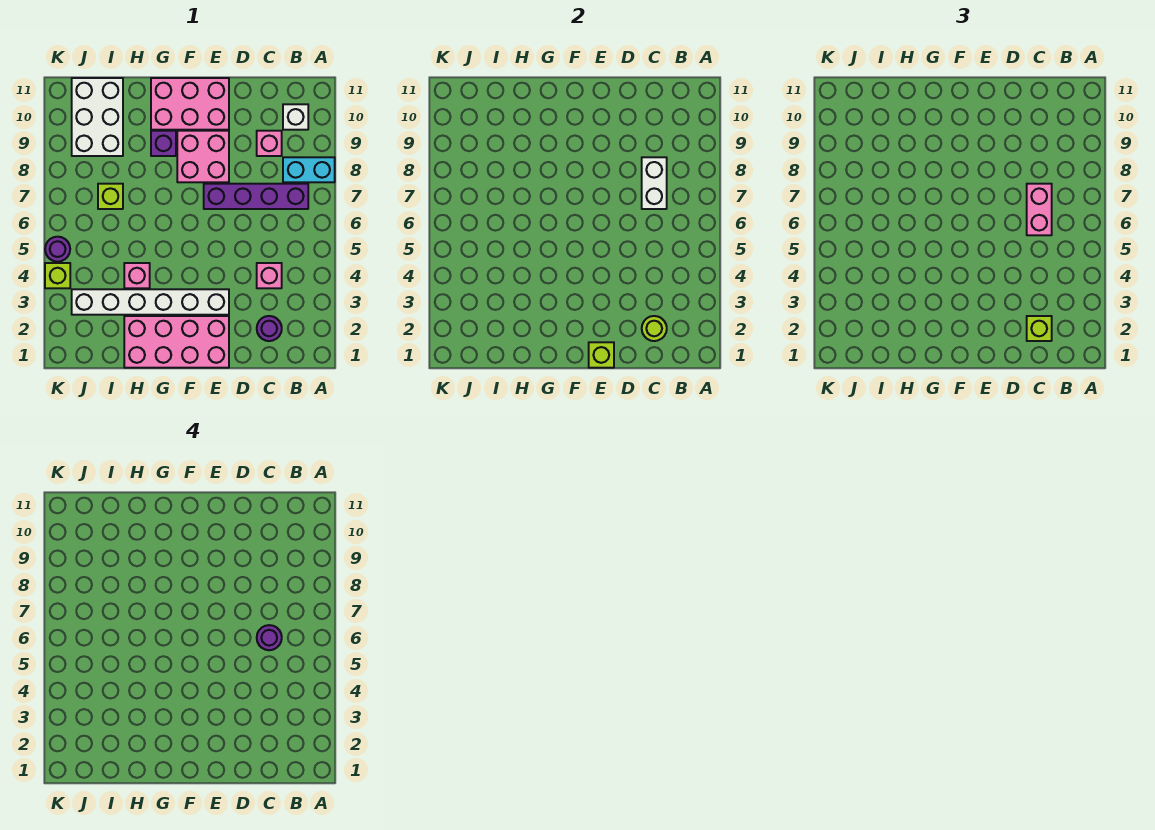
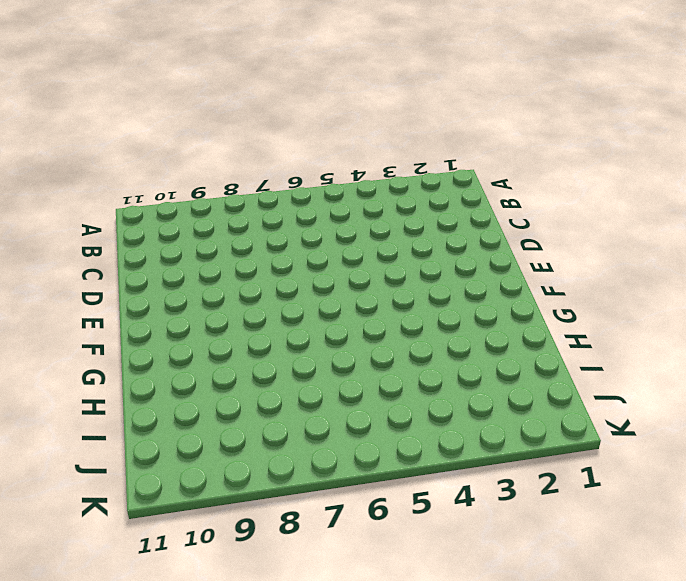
none -> cyan brick A8:B8 level 1
none -> purple brick B7:E7 level 1
none -> white brick B10 level 1

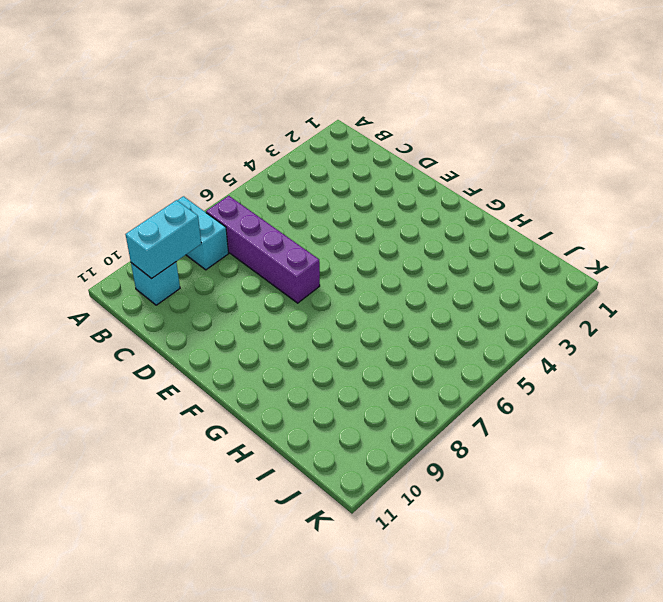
cyan brick B9:B10 level 2 -> none
cyan brick B10 level 1 -> white brick B10 level 1
none -> purple round brick C2 level 1
none -> pink brick C4 level 1
none -> pink brick C9 level 1

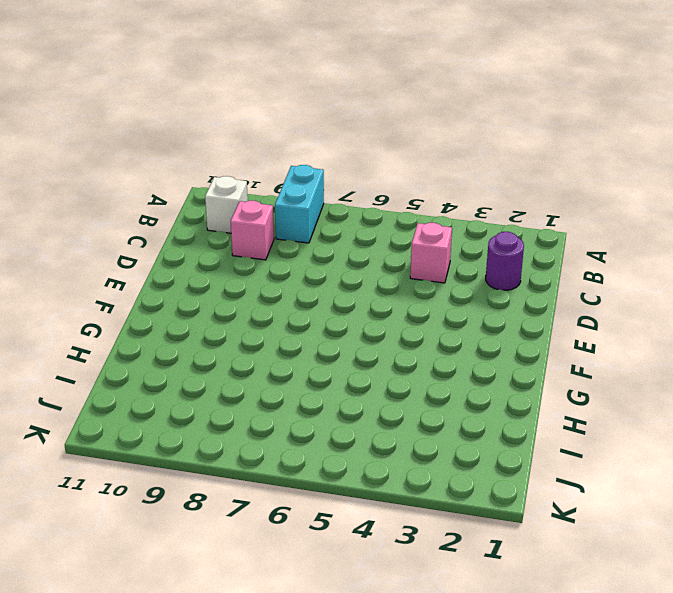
none -> purple brick B7:E7 level 1
none -> pink brick E1:H2 level 1
none -> white brick E3:J3 level 1

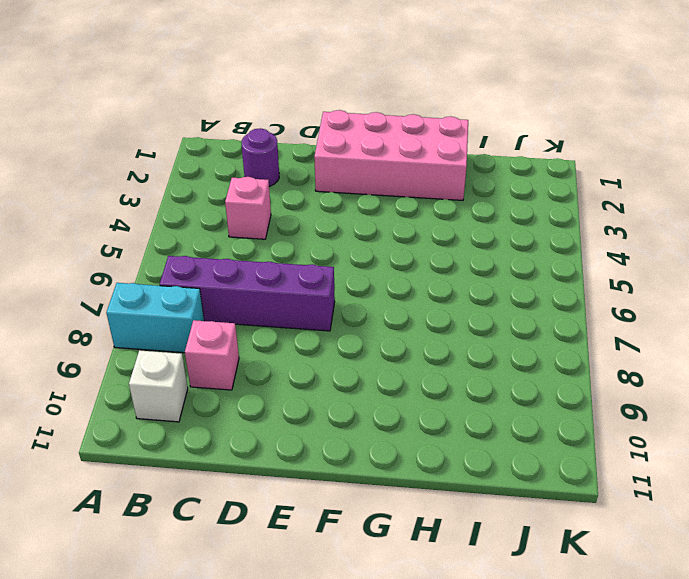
none -> white brick E3:J3 level 1
none -> pink brick E8:F9 level 1
none -> pink brick E10:G11 level 1

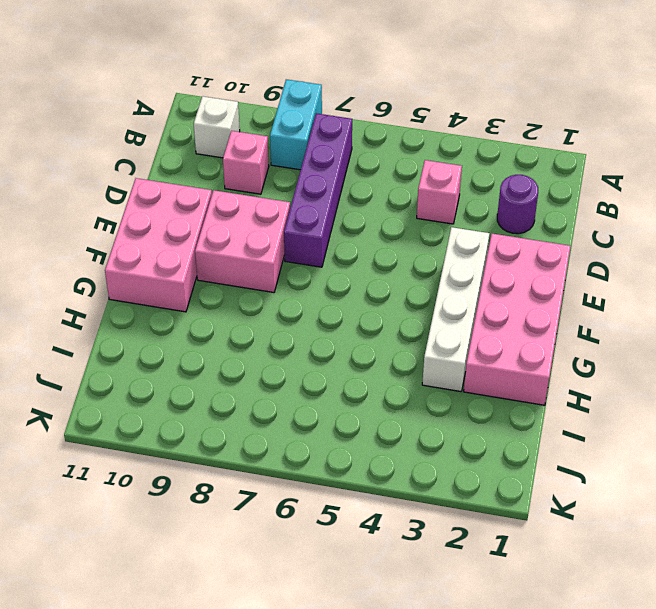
white brick E3:H3 level 1 -> white brick E3:J3 level 1
none -> purple brick G9 level 1
none -> pink brick H4 level 1
none -> lime brick I7 level 1

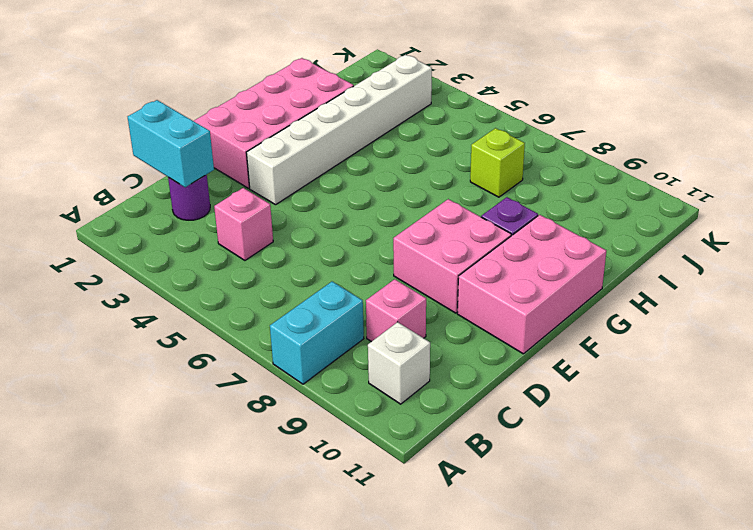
cyan brick C1:C2 level 2 -> lime round brick C2 level 2
none -> purple brick B7:E7 level 1
none -> pink brick H4 level 1
none -> white brick I9:J11 level 1

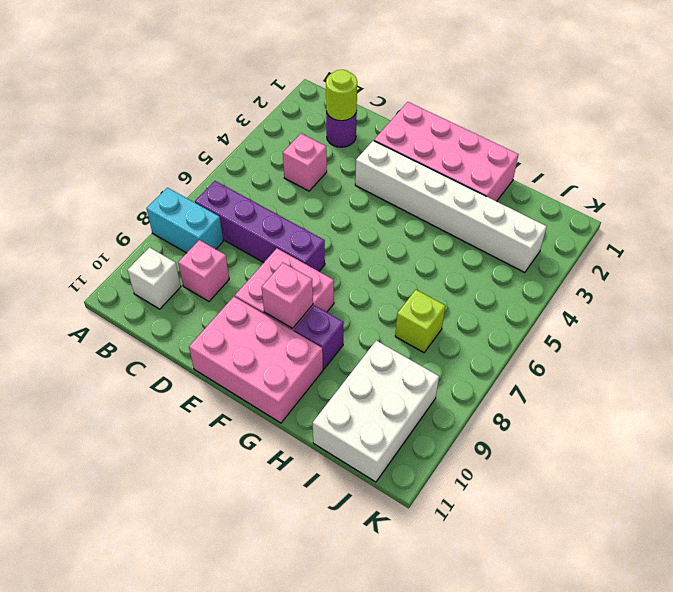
pink brick F9 level 2 -> pink brick H4 level 1
none -> lime brick K4 level 1
none -> purple round brick K5 level 1
none -> white brick C7:C8 level 2

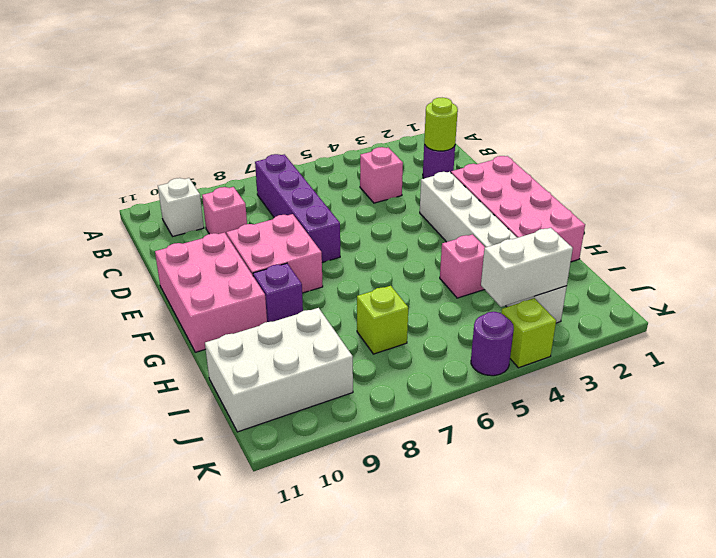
white brick J3:J4 level 2 -> white brick C7:C8 level 2
none -> cyan brick A8:B8 level 1
none -> lime brick E1 level 2
none -> lime brick C2 level 3

